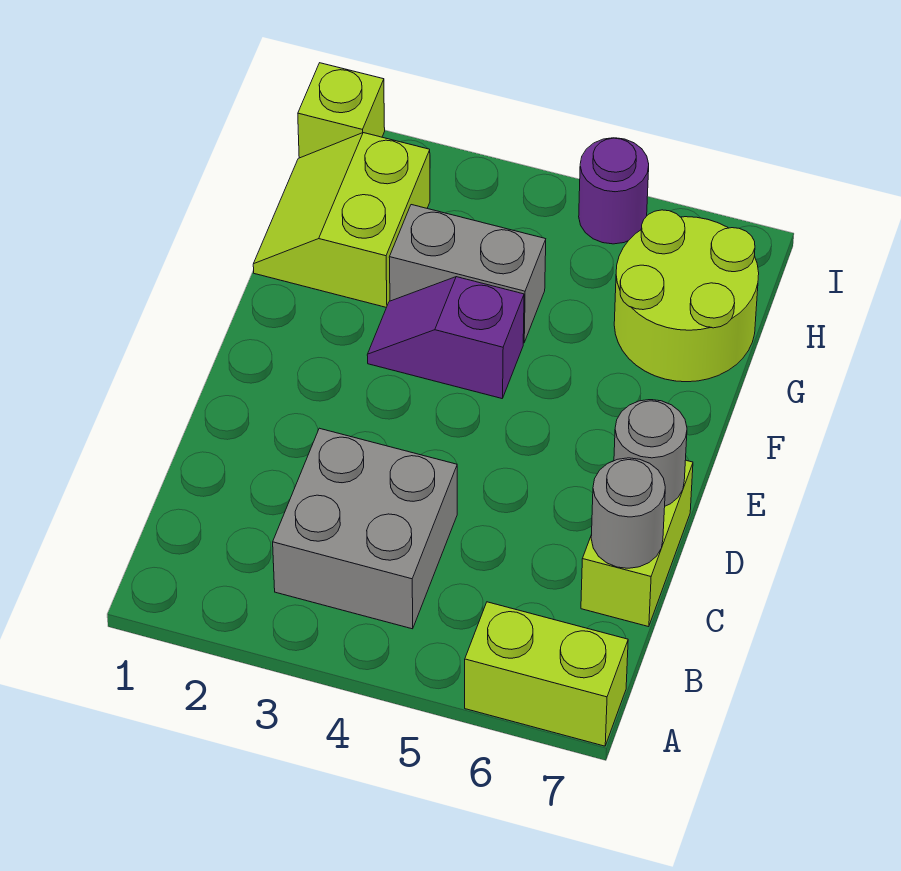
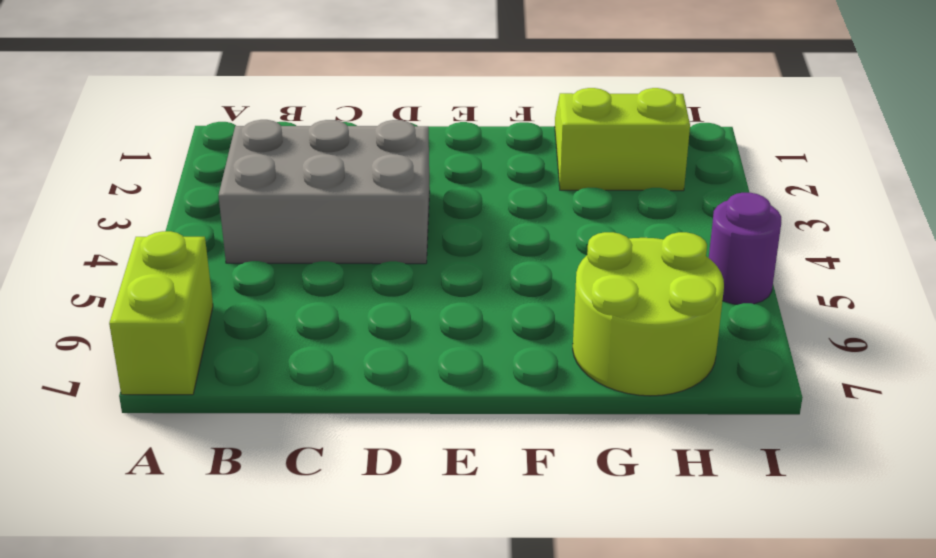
grey brick B3:D4 level 1 -> grey brick B3:C4 level 1
none -> lime brick C7:D7 level 1
none -> purple slope F3:F4 level 1 top 4

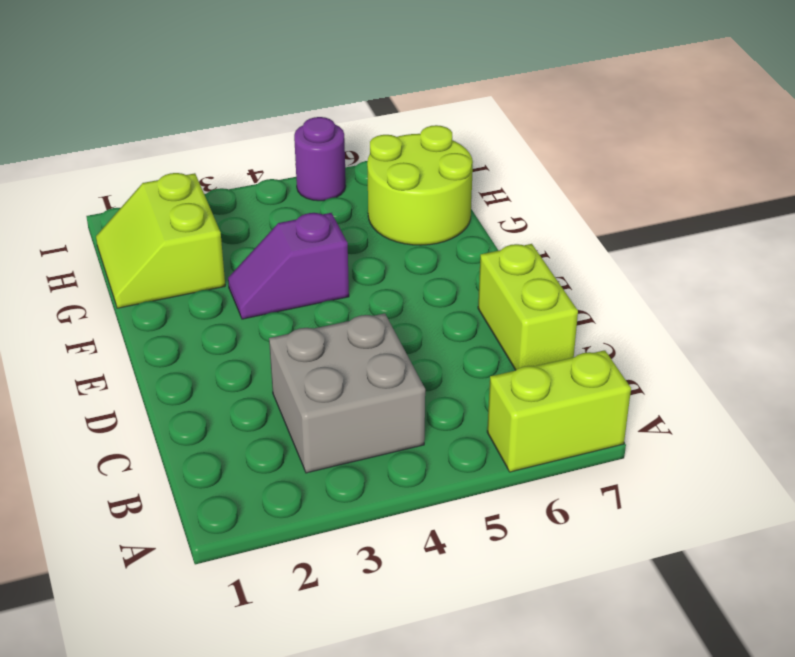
none -> grey brick G3:G4 level 1
none -> lime brick I1 level 1

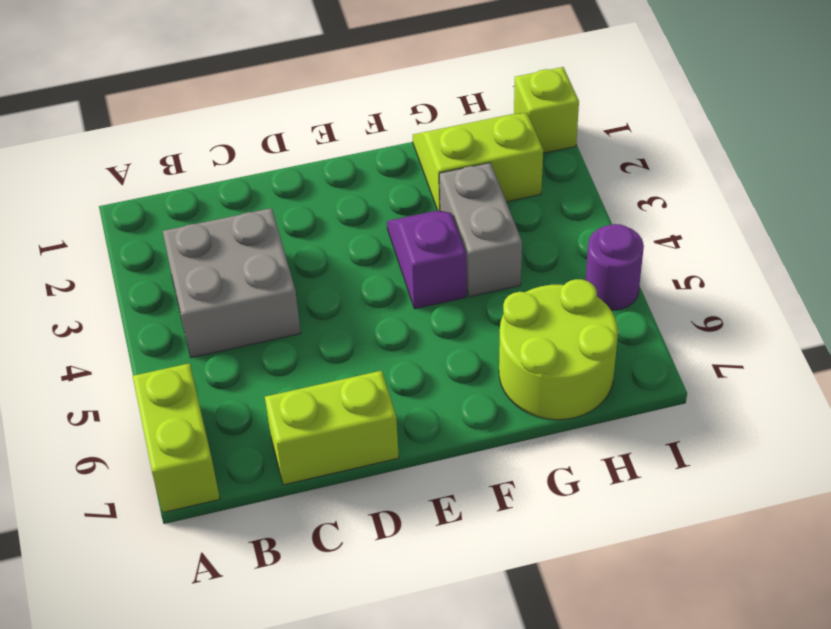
none -> grey round brick C7 level 2
none -> grey round brick D7 level 2

